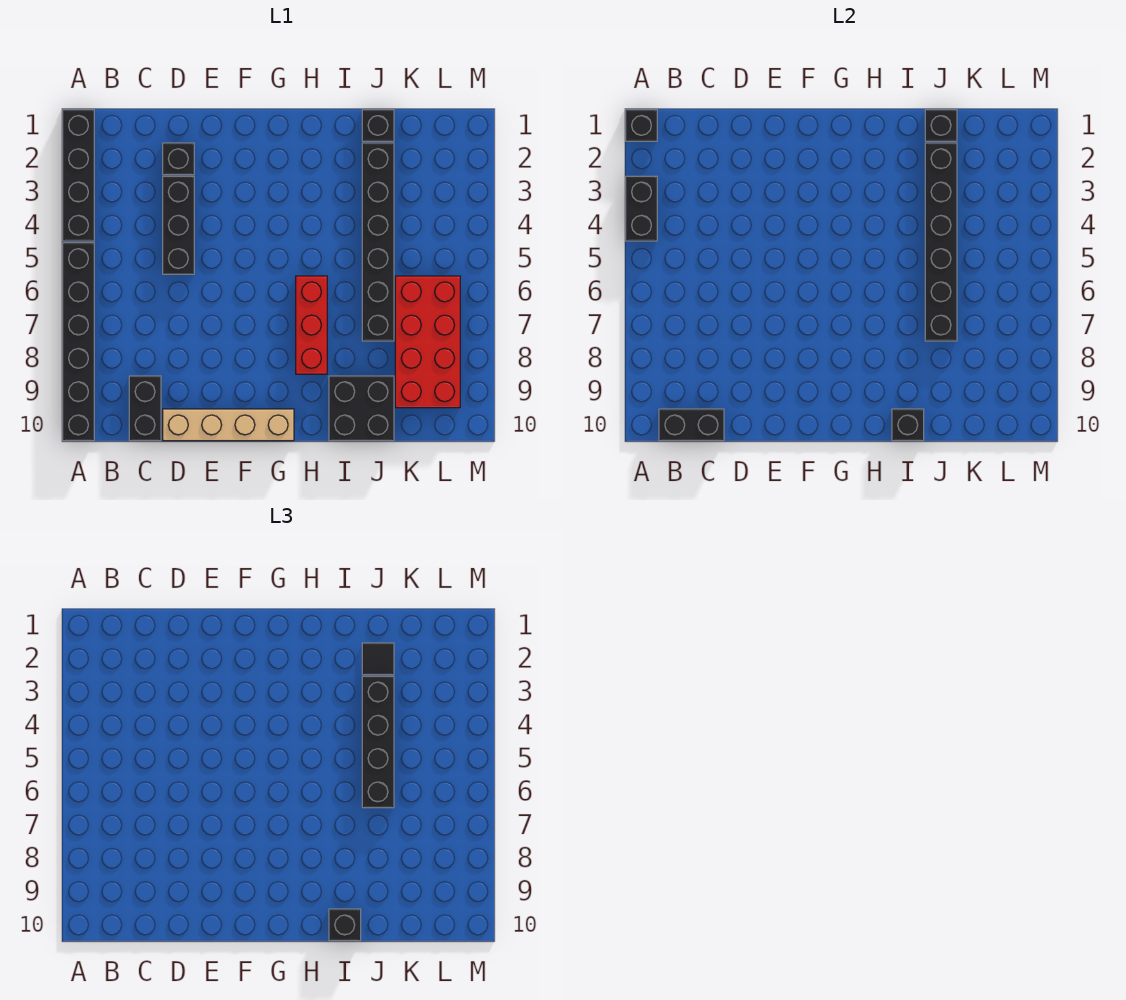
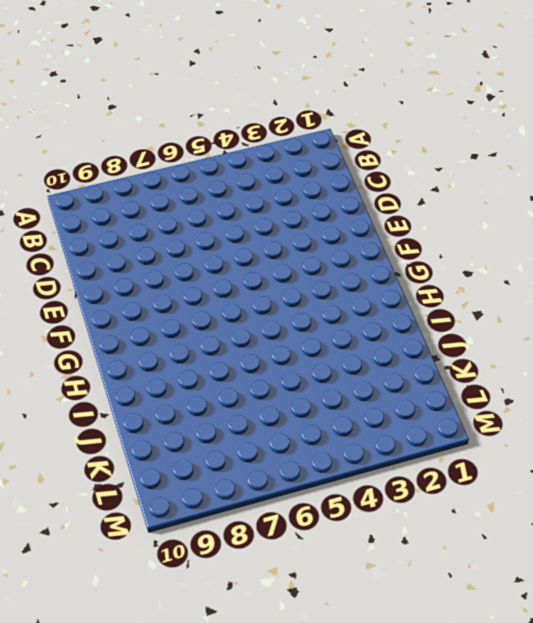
none -> black brick A1:A4 level 1
none -> black brick A5:A10 level 1
none -> black brick C9:C10 level 1

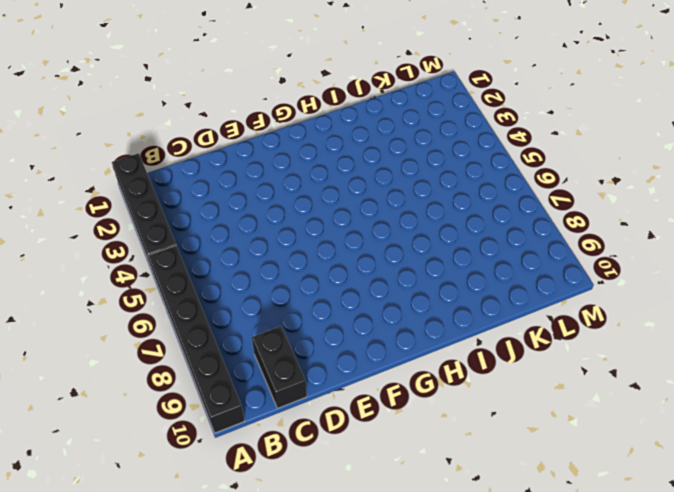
none -> black brick D2 level 1
none -> black brick D3:D5 level 1
none -> tan brick D10:G10 level 1

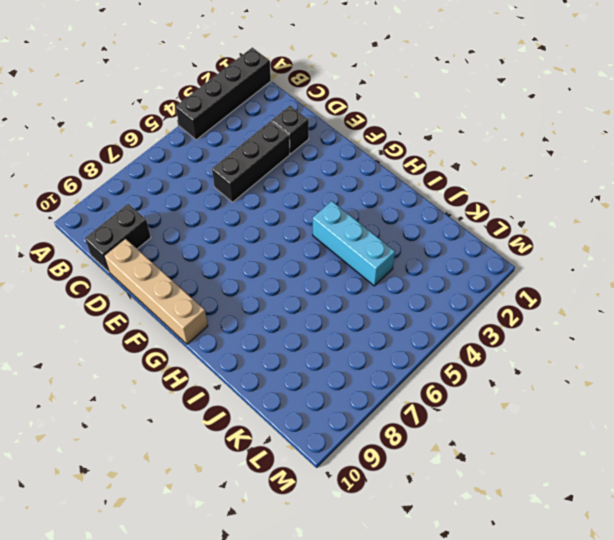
cyan brick H4:J4 level 1 -> black brick J2:J7 level 1
none -> black brick A5:A10 level 1
none -> red brick H6:H8 level 1
none -> black brick I9:J10 level 1

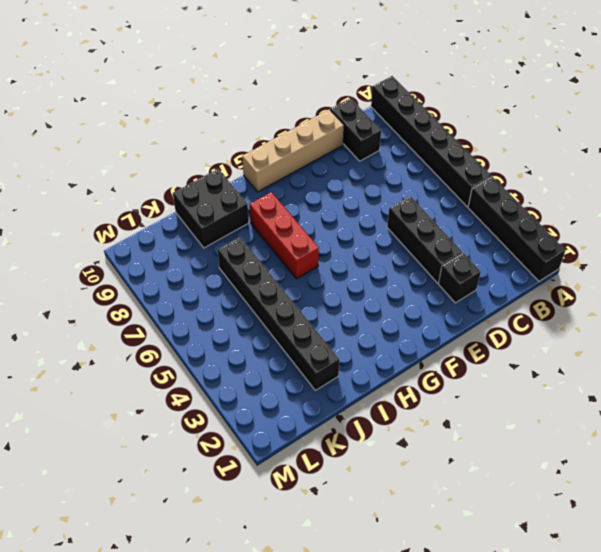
none -> black brick J1 level 1
none -> red brick K6:L9 level 1
none -> black brick A1 level 2

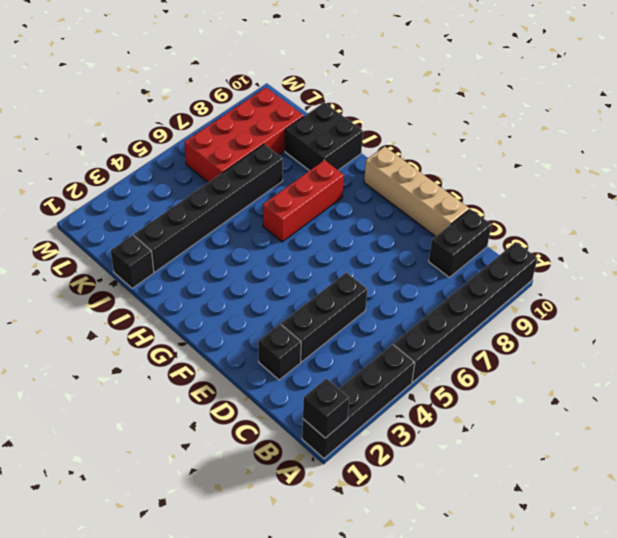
none -> black brick A3:A4 level 2
none -> black brick B10:C10 level 2
none -> black brick I10 level 2

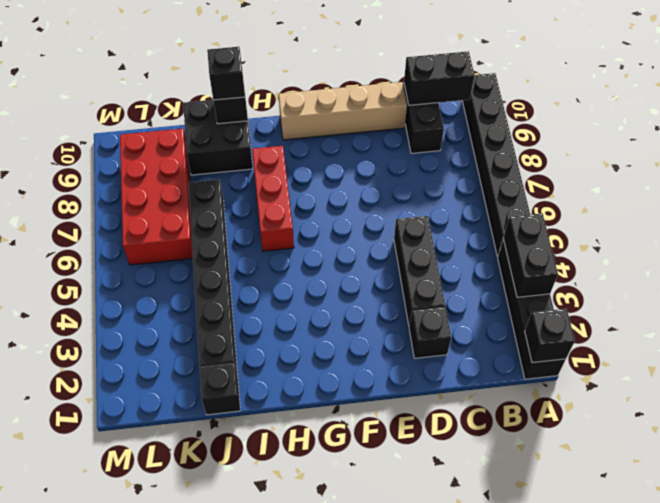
none -> black brick J1 level 2
none -> black brick J2:J7 level 2
none -> black tile J2 level 3

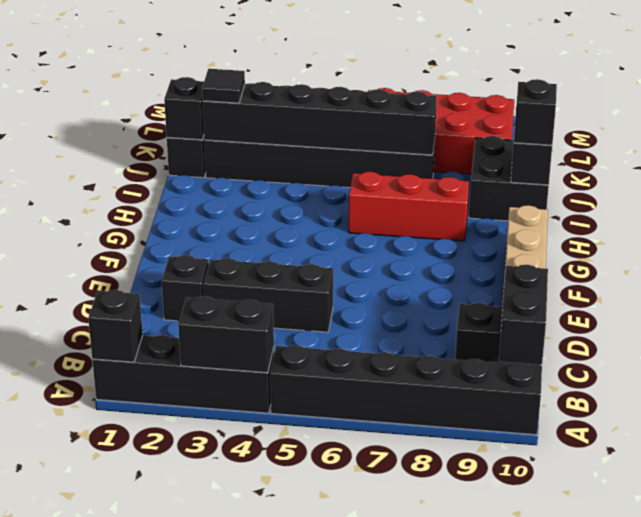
none -> black brick J3:J6 level 3

